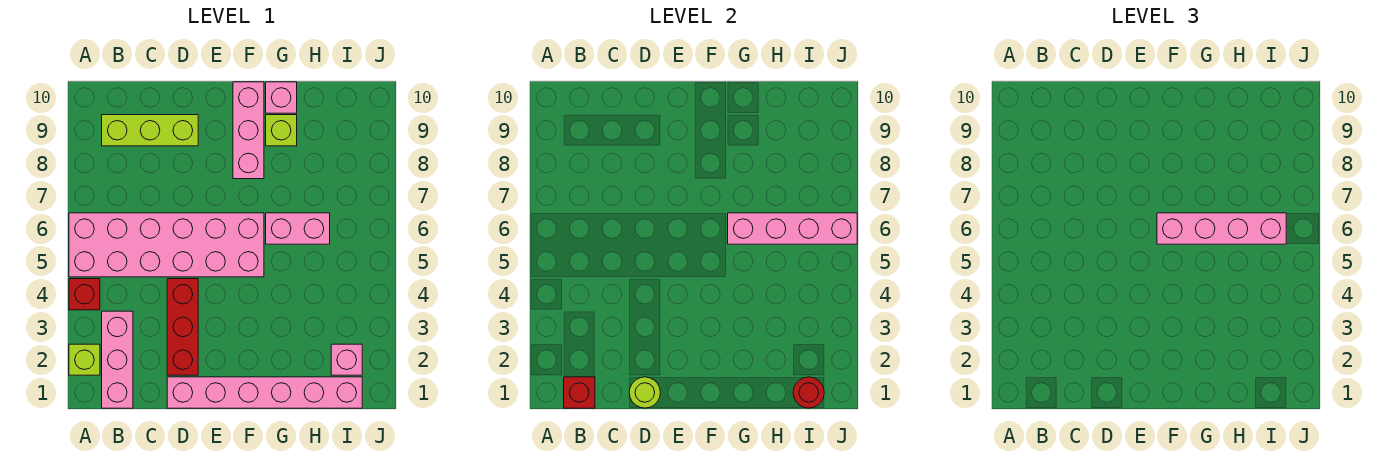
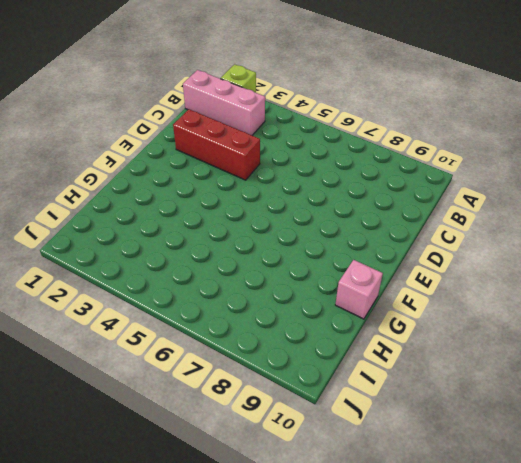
none -> red brick A4 level 1
none -> pink brick A5:F6 level 1
none -> lime brick B9:D9 level 1

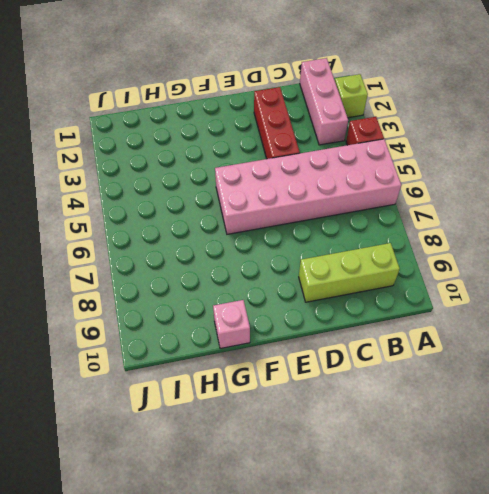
none -> pink brick D1:I1 level 1
none -> pink brick F8:F10 level 1
none -> pink brick G6:H6 level 1

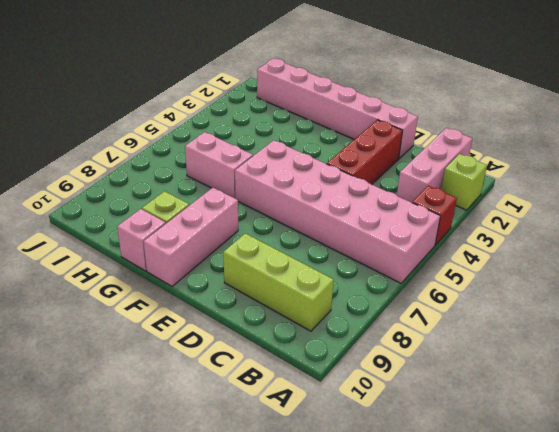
none -> pink brick I2 level 1
none -> red brick B1 level 2
none -> lime round brick D1 level 2

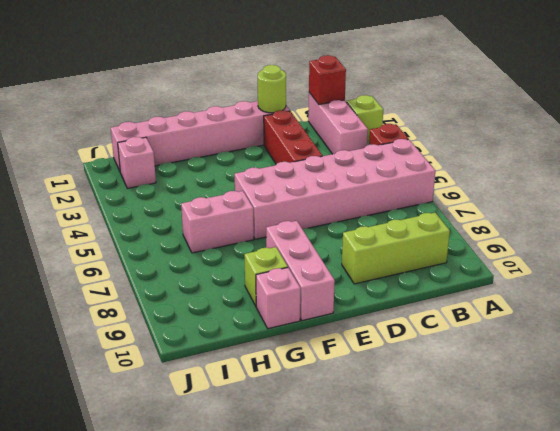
none -> pink brick G6:J6 level 2
none -> red round brick I1 level 2
none -> pink brick F6:I6 level 3

